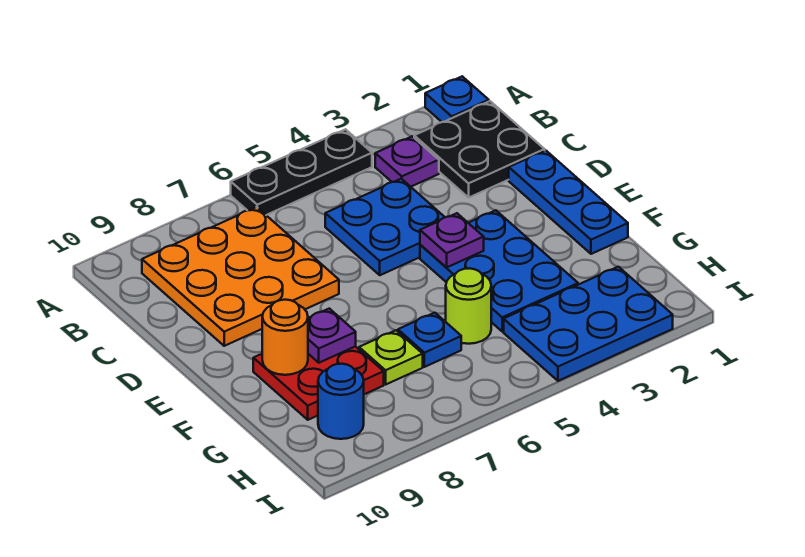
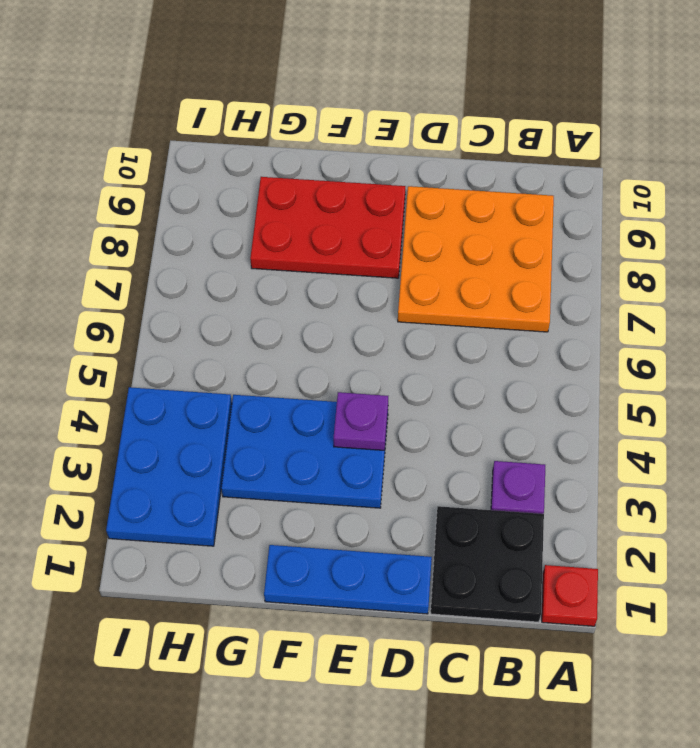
red plate A1 level 1 -> blue plate A1 level 1
red plate E8:G9 level 1 -> red plate F8:G9 level 1
none -> black plate A4:A6 level 1
none -> blue plate C4:D5 level 1
none -> lime round brick G5 level 1

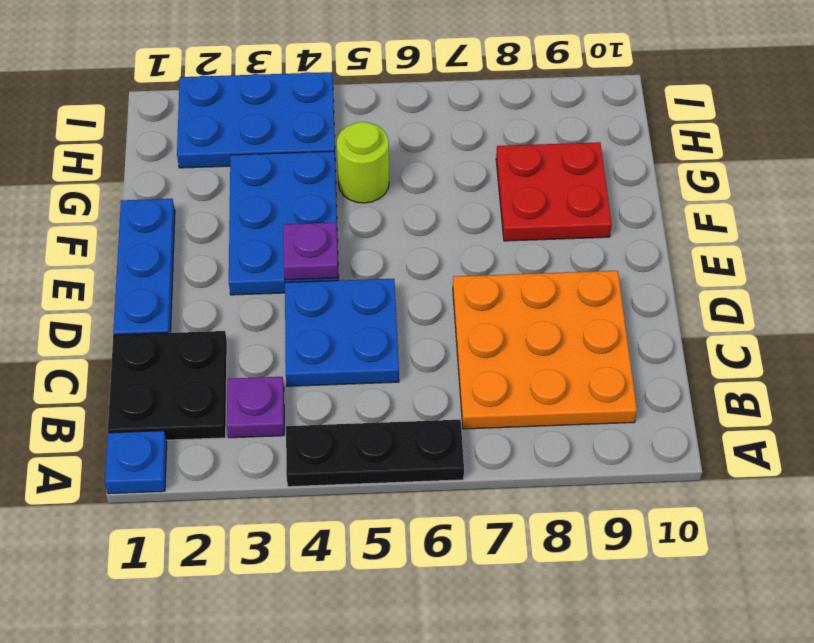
none -> blue plate G6 level 1
none -> lime plate G7 level 1
none -> blue round brick H9 level 1

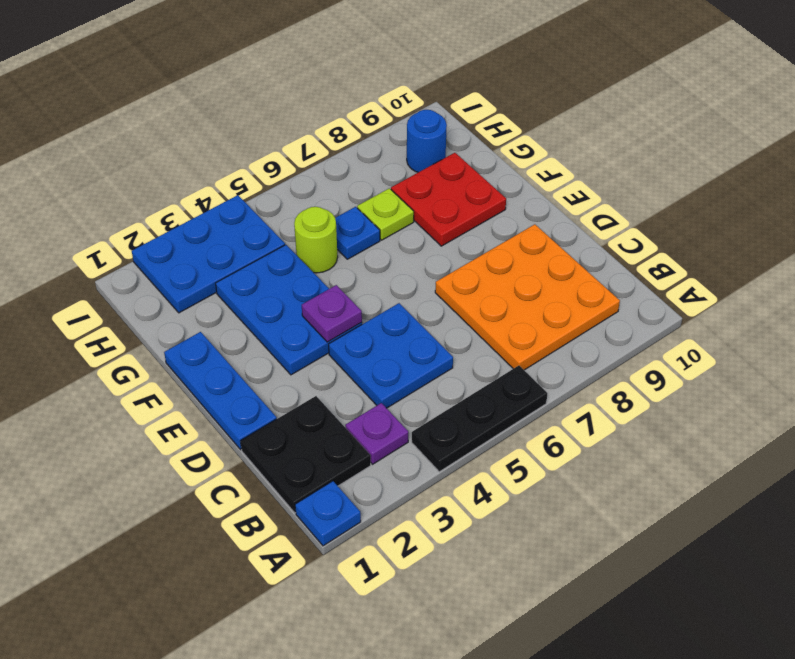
none -> purple plate F8 level 2
none -> orange round brick F9 level 2

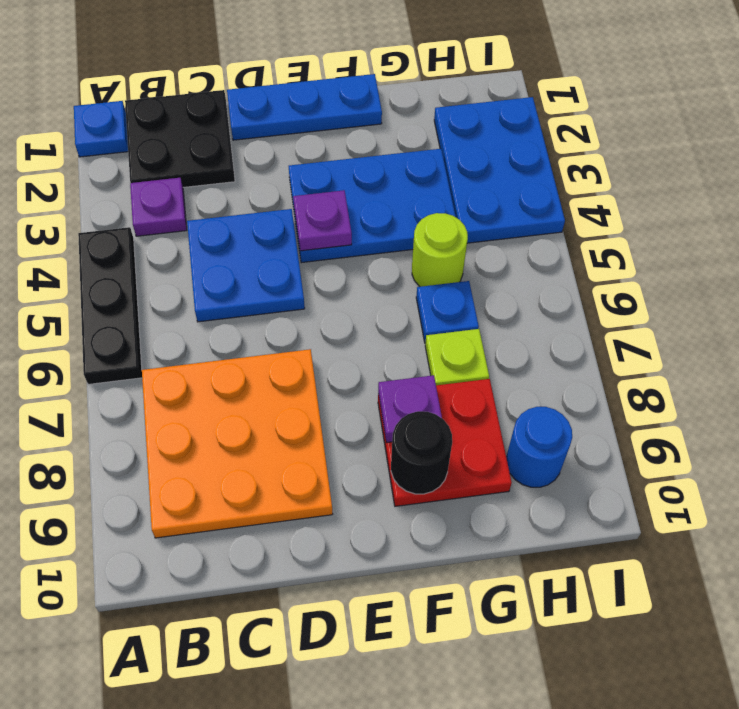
black round brick F9 level 2 -> orange round brick F9 level 2

